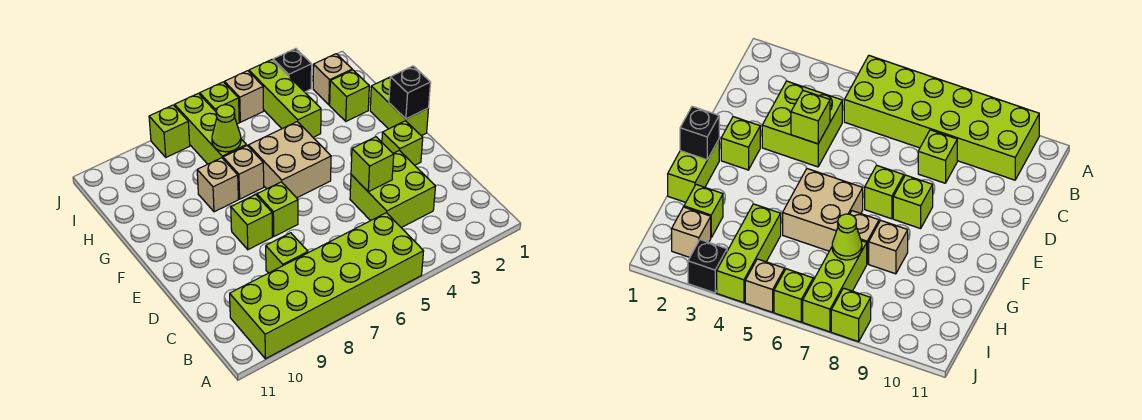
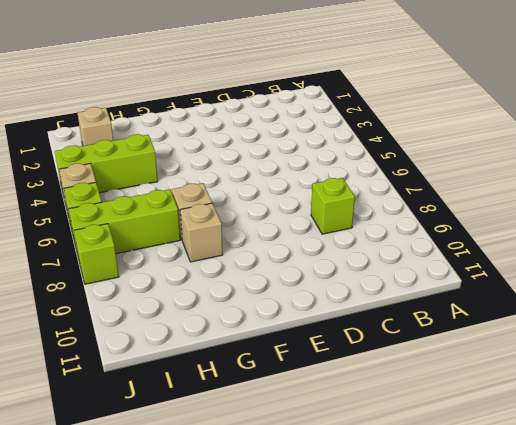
none -> lime brick A5:B10 level 1
none -> lime brick C3:D4 level 1
none -> lime brick E2 level 1

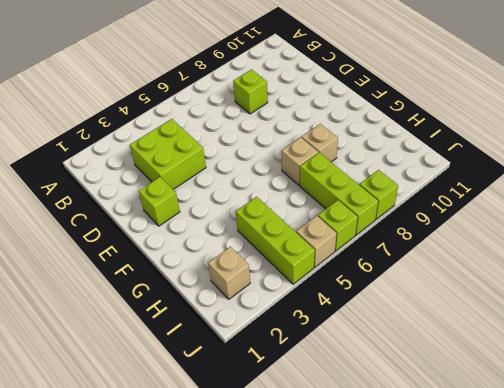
none -> lime brick A5:B10 level 1
none -> lime brick E7 level 1
none -> lime brick E8 level 1

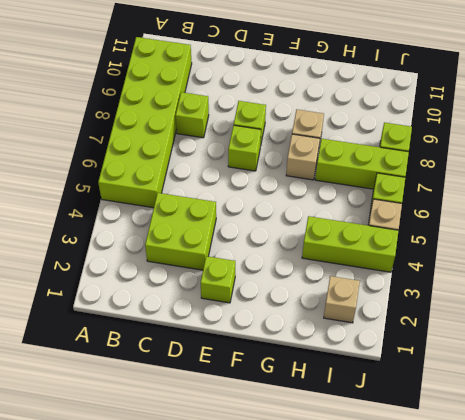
none -> lime brick F1:G1 level 1
none -> tan brick F5:G6 level 1
none -> lime brick H2 level 1

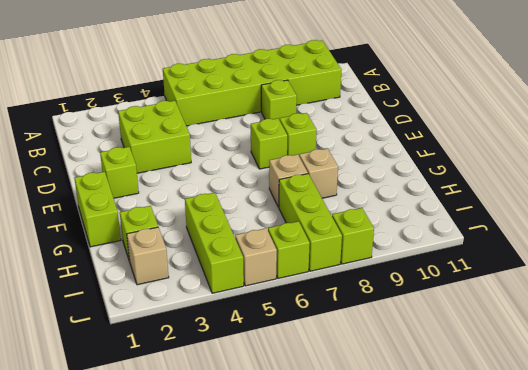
none -> tan brick F5:G6 level 1
none -> black brick J3 level 1
none -> lime brick D4 level 2

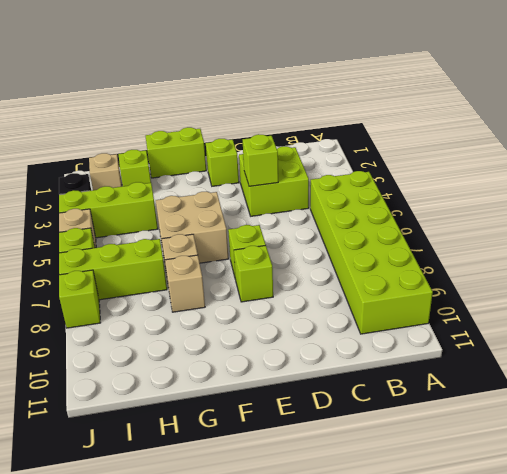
none -> lime brick C8 level 1
none -> black brick F1 level 2
none -> lime cone H7 level 2

